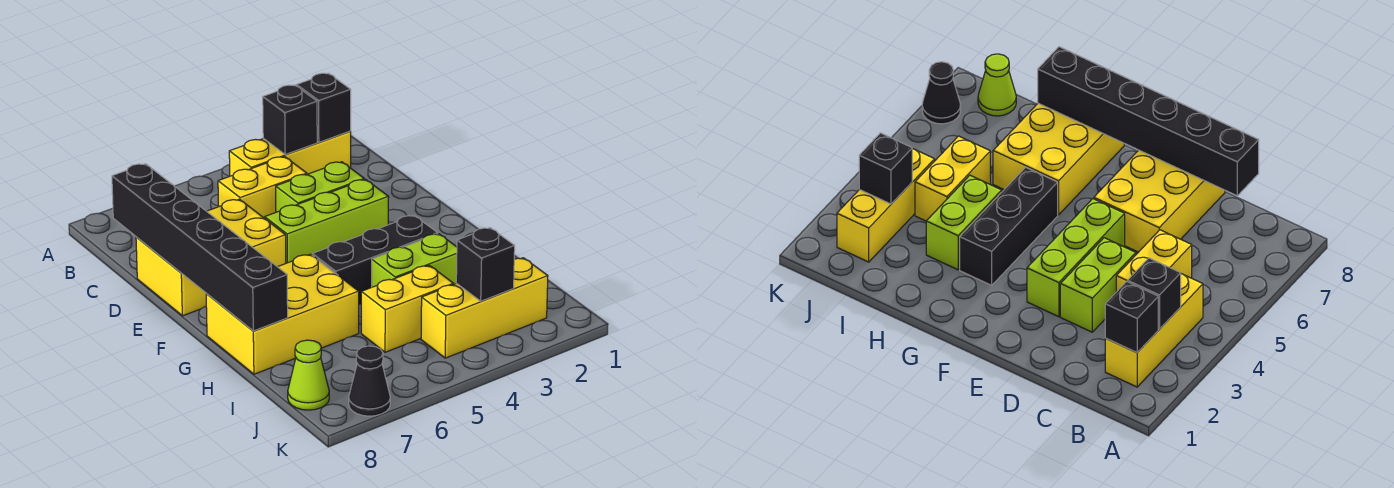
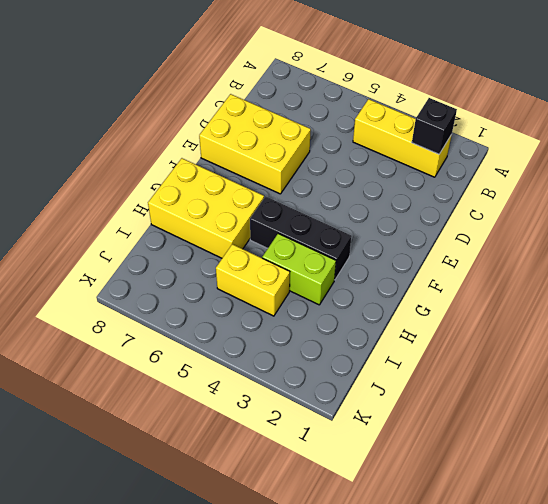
none -> yellow brick C4:C5 level 1
none -> lime brick D3:D4 level 1
none -> lime brick E3:E5 level 1

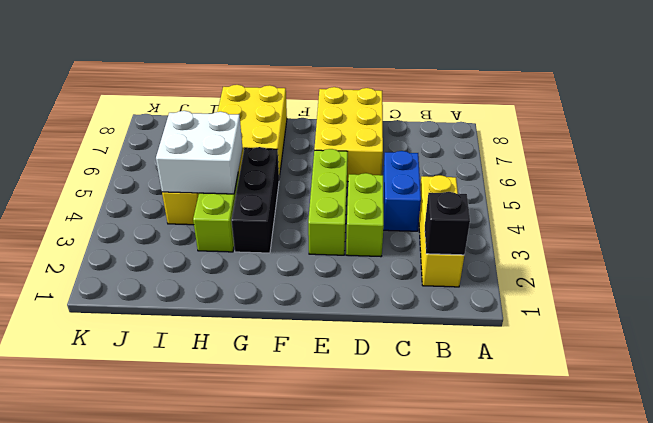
blue brick C4:C5 level 1 -> yellow brick C4:C5 level 1
white brick H4:I5 level 2 -> none
none -> yellow brick J2:J4 level 1
none -> lime cone J8 level 1
none -> black cone K7 level 1

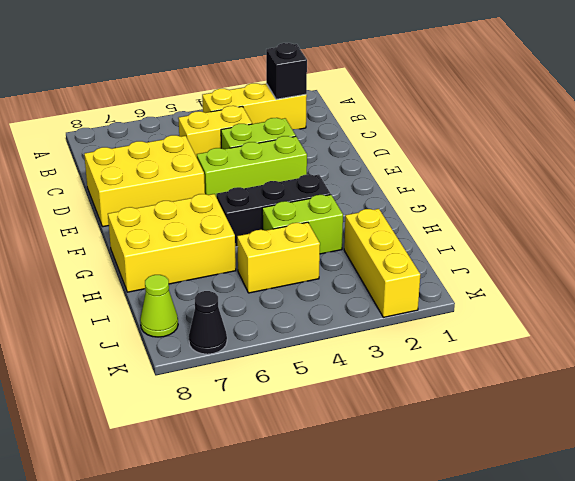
yellow brick I2:K2 level 1 -> yellow brick J2:J4 level 1
none -> black brick B3 level 2
none -> black brick C8:H8 level 2
none -> black brick J3 level 2

